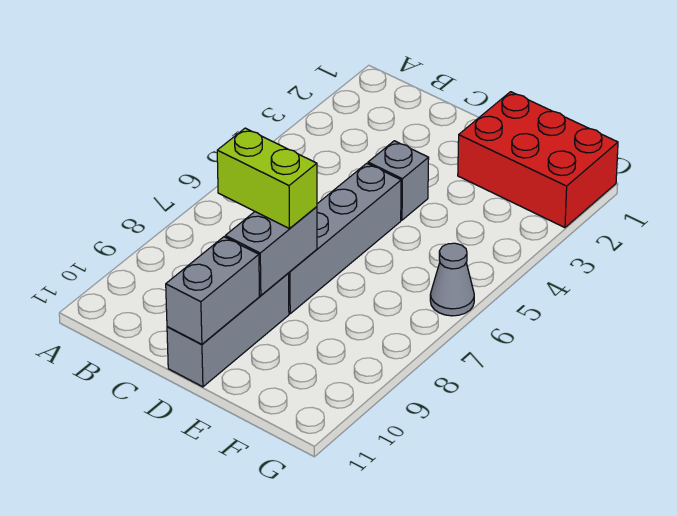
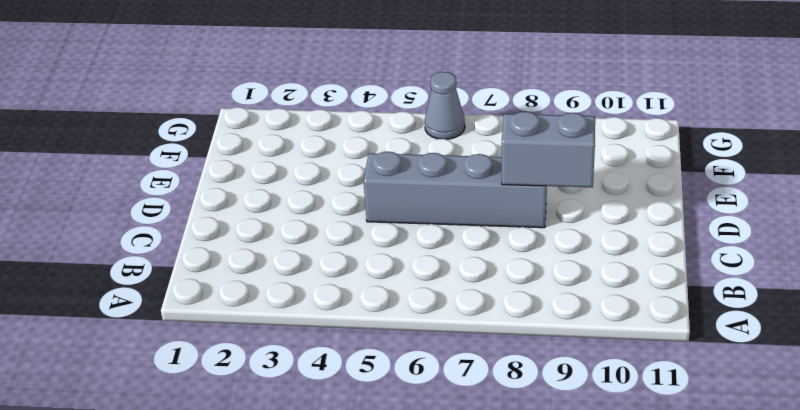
none -> grey brick D4 level 1
none -> grey brick D9:D11 level 1

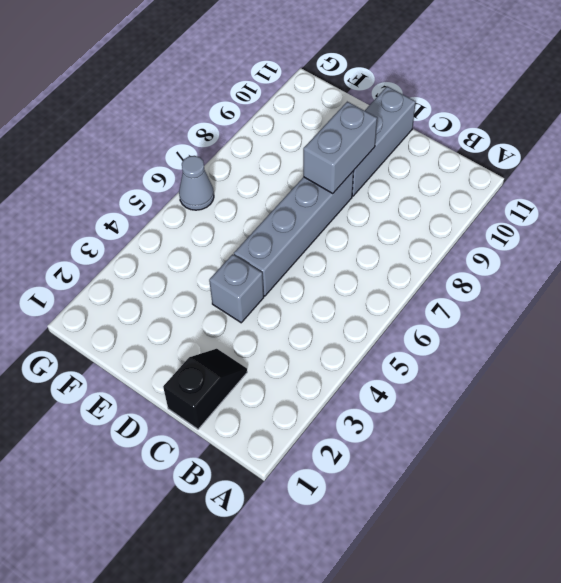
black slope C1:C2 level 1 top 1 -> none
none -> red brick E1:G2 level 1
none -> grey brick D10:D11 level 2

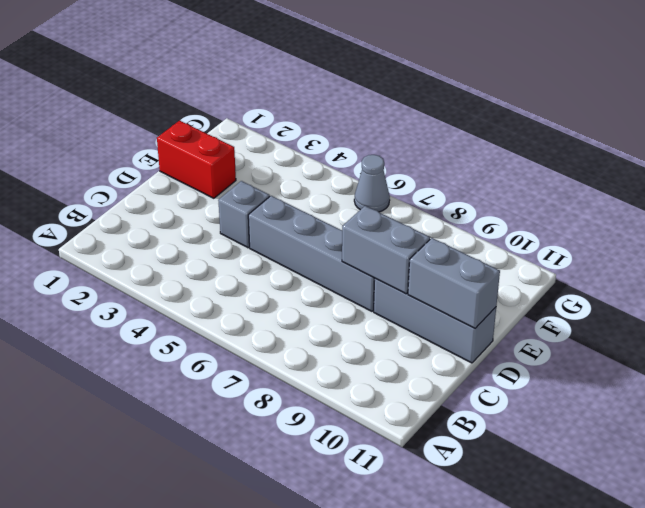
red brick E1:E2 level 1 -> red brick E1:G2 level 1
none -> lime brick C8:D8 level 3

